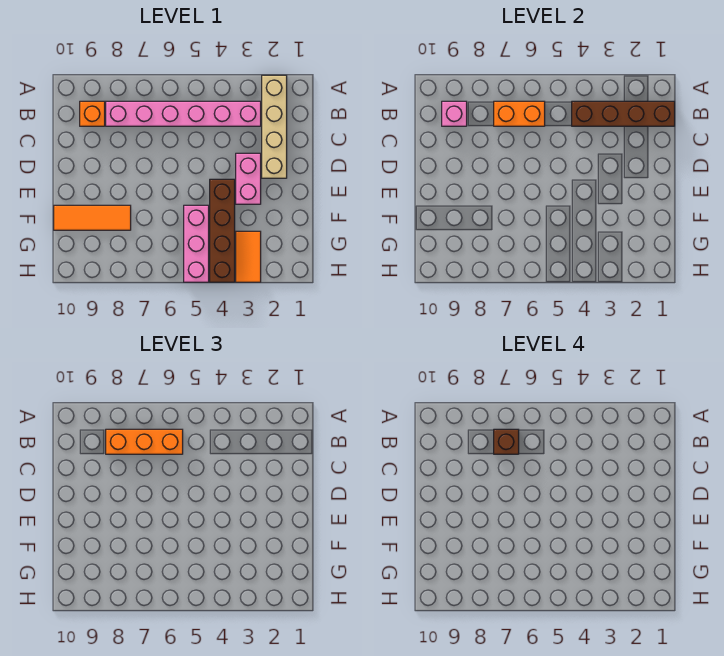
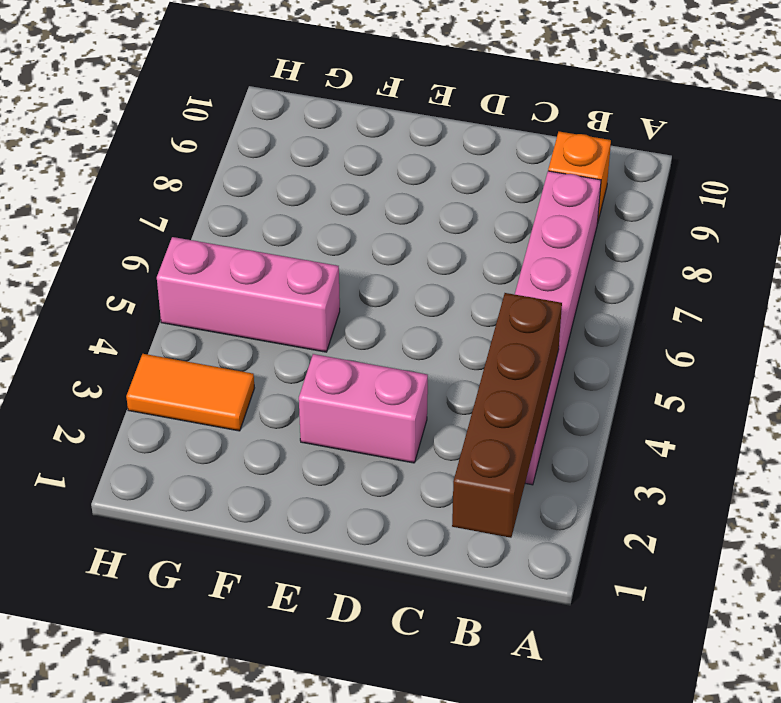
none -> tan brick A2:D2 level 1
none -> brown brick E4:H4 level 1
none -> orange tile F8:F10 level 1

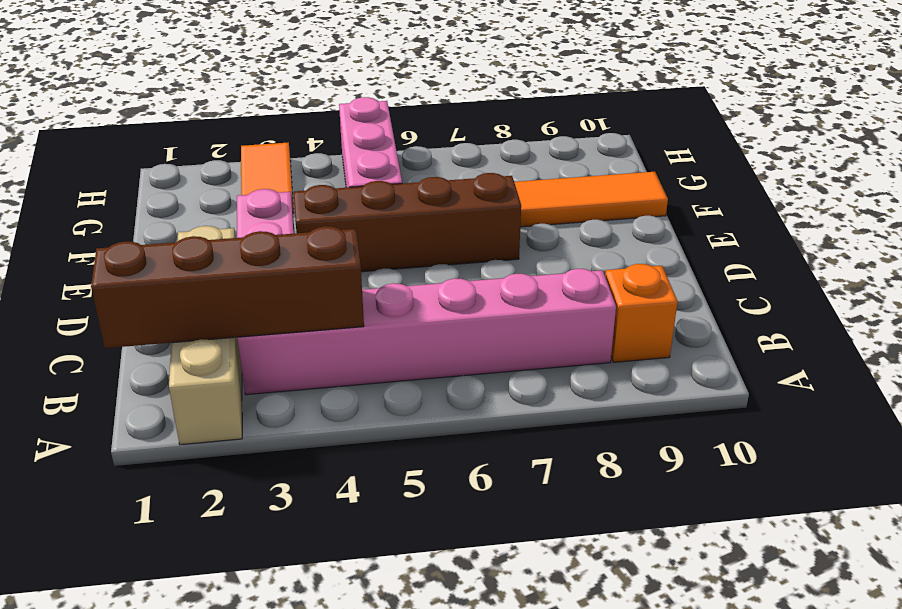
brown brick E4:E7 level 1 -> brown brick E4:H4 level 1
none -> orange brick B6:B7 level 2
none -> pink brick B9 level 2
none -> orange brick B6:B8 level 3

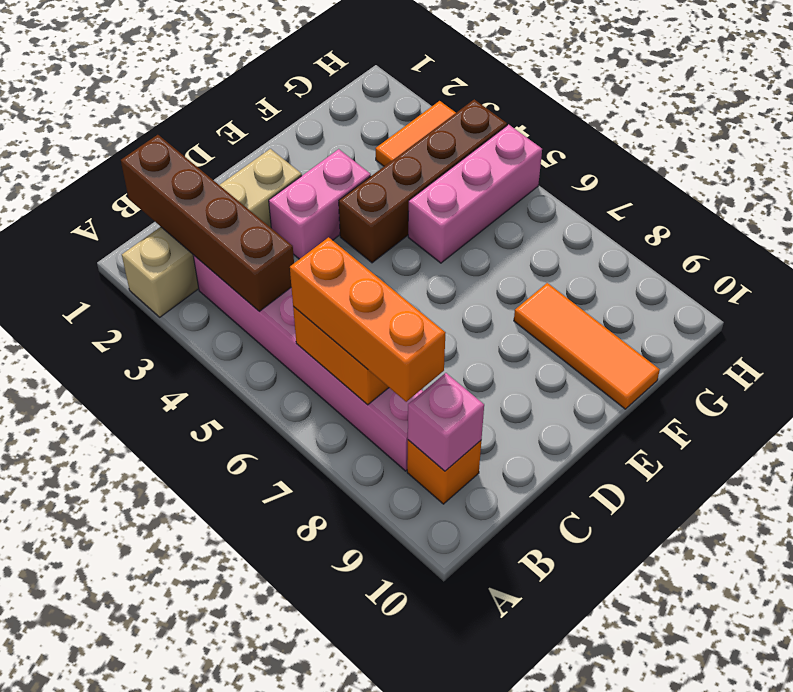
none -> brown brick B7 level 4

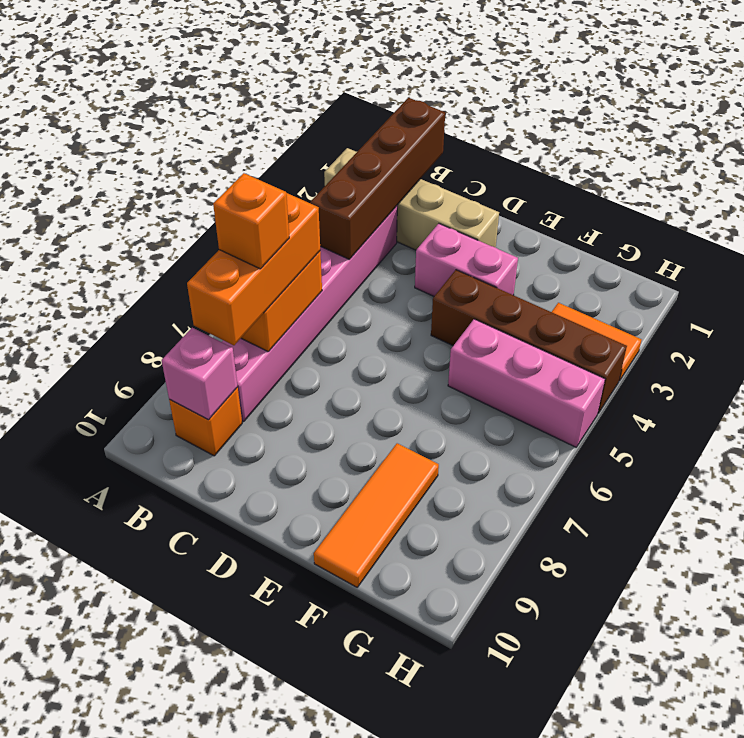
orange brick B7 level 4 -> brown brick B7 level 4

